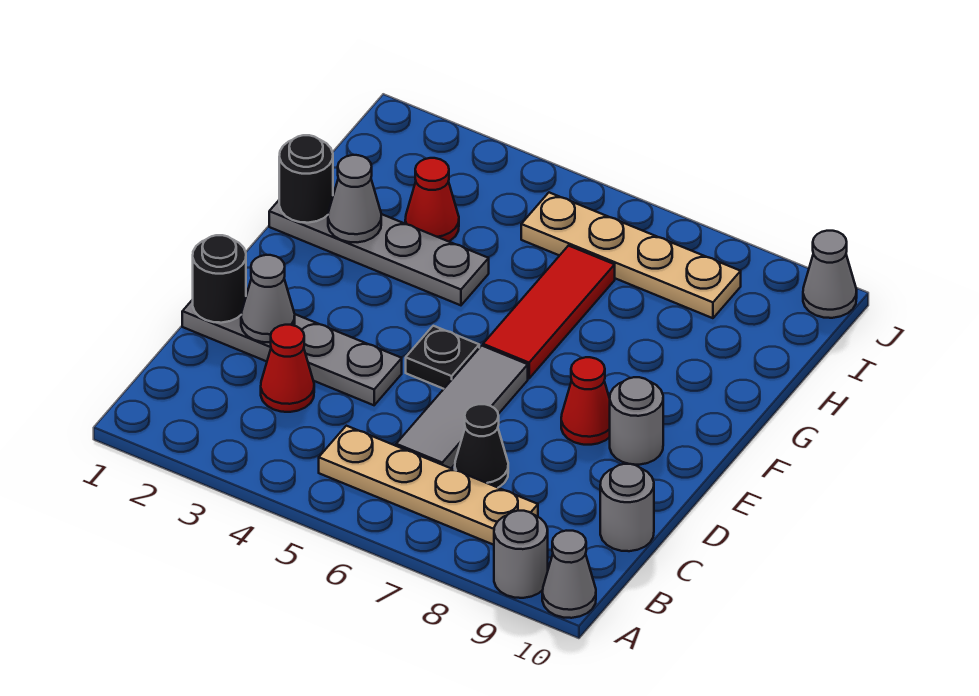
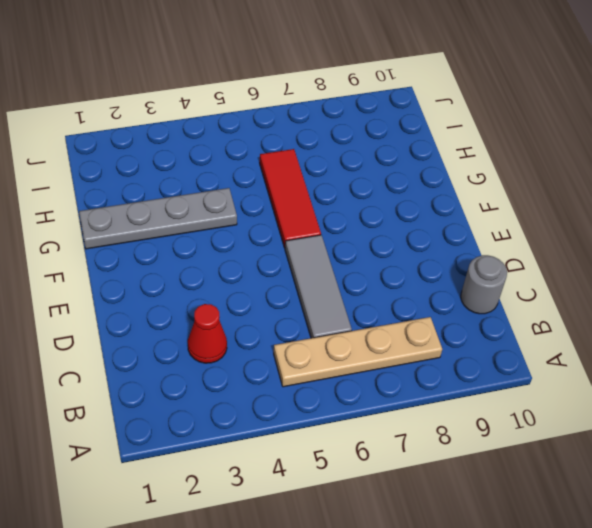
none -> grey round brick A9 level 1
none -> grey cone A10 level 1
none -> black cone C7 level 1

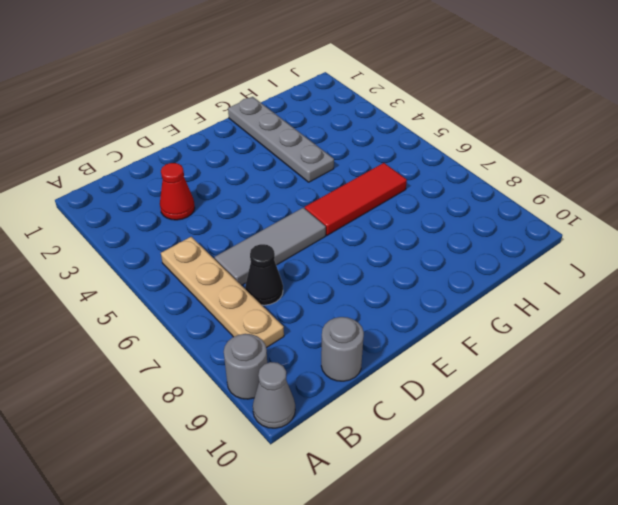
none -> grey plate D1:D4 level 1
none -> black plate E5 level 1
none -> red cone E8 level 1

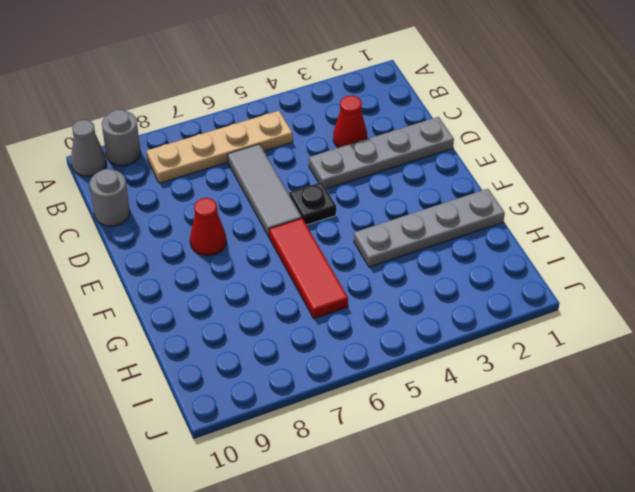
none -> black cone C7 level 1
none -> grey round brick E9 level 1
none -> red cone H3 level 1

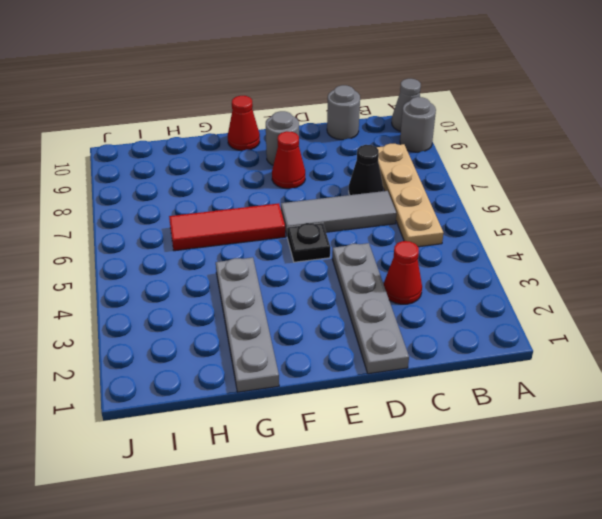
red cone F10 level 1 -> red cone H3 level 1
none -> tan plate I5:I8 level 1
none -> grey cone J10 level 1
none -> black round brick D1 level 2

